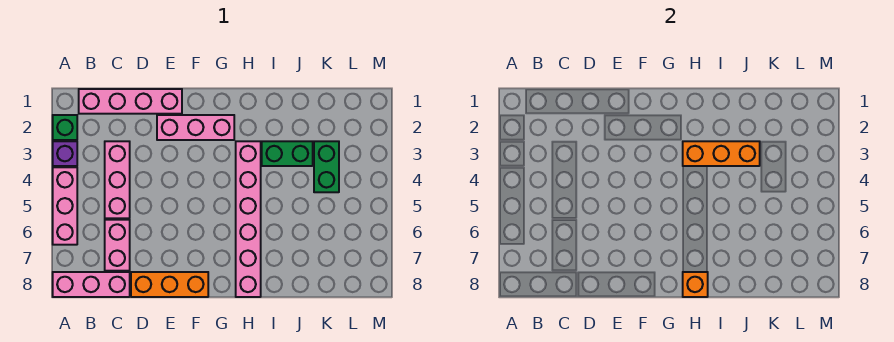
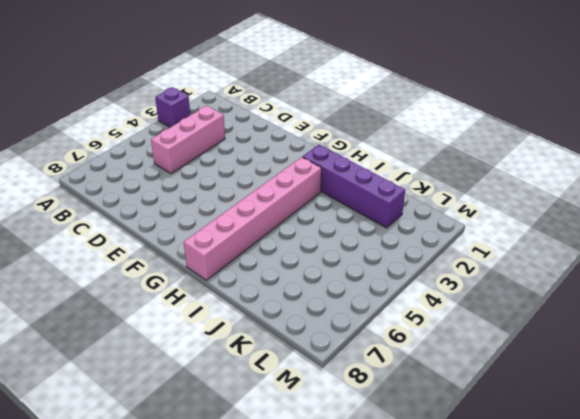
purple brick H2:K2 level 1 -> none
none -> green brick A2 level 1
none -> pink brick A4:A6 level 1
none -> pink brick A8:C8 level 1

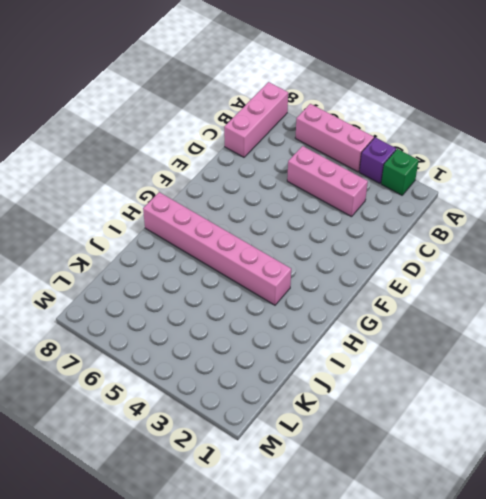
none -> pink brick B1:E1 level 1
none -> pink brick C6:C7 level 1
none -> orange brick D8:F8 level 1

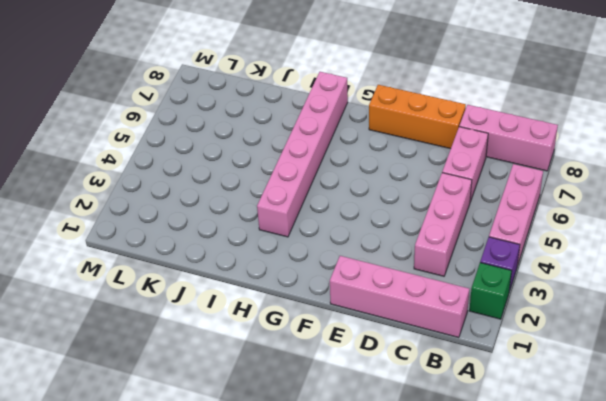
none -> pink brick E2:G2 level 1
none -> green brick I3:J3 level 1
none -> green brick K3:K4 level 1

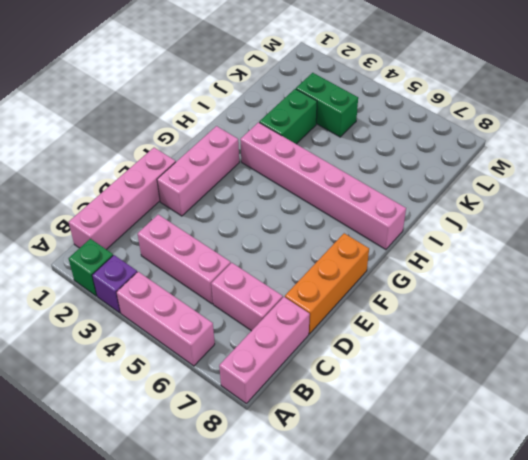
none -> orange brick H3:J3 level 2
none -> orange brick H8 level 2

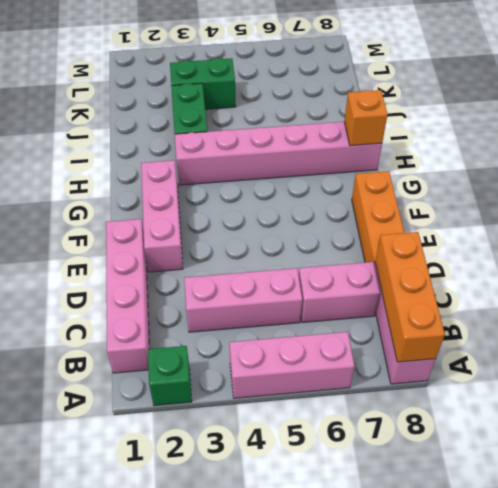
orange brick A8:C8 level 2 -> orange brick H3:J3 level 2
none -> purple brick A3 level 1

